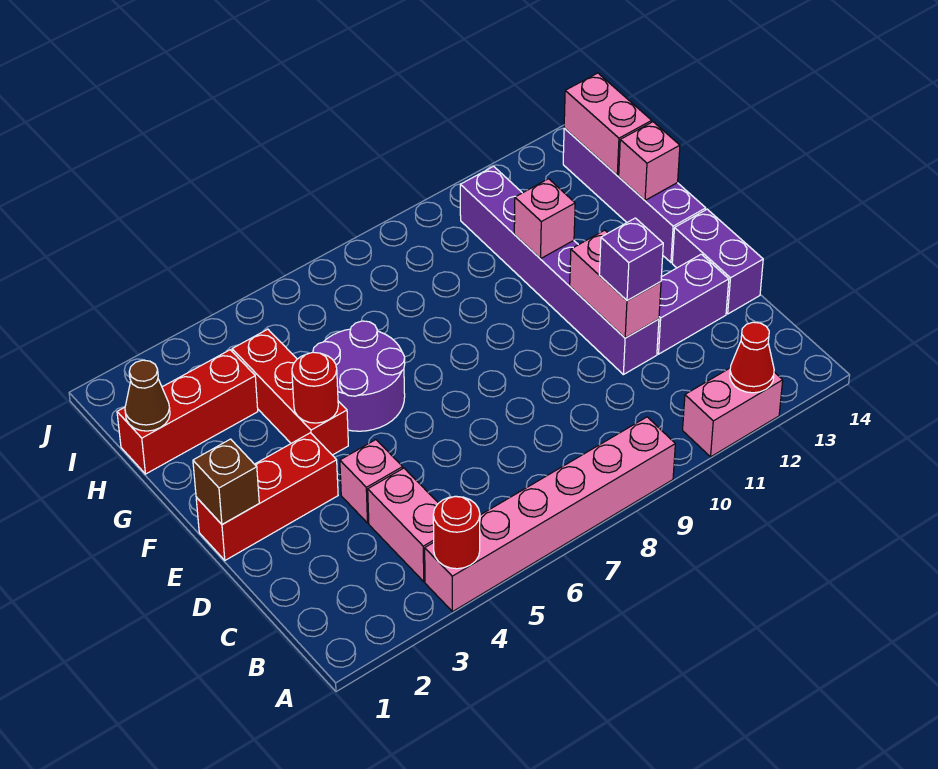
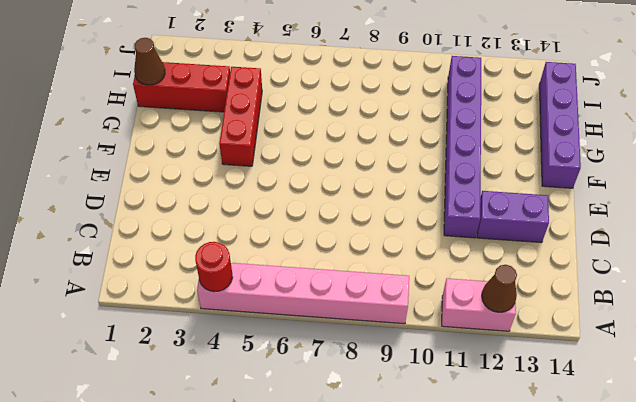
brown cone A12 level 2 -> red cone A12 level 2
none -> pink brick B4:C4 level 1
none -> pink brick D4 level 1
none -> purple brick D14:E14 level 1

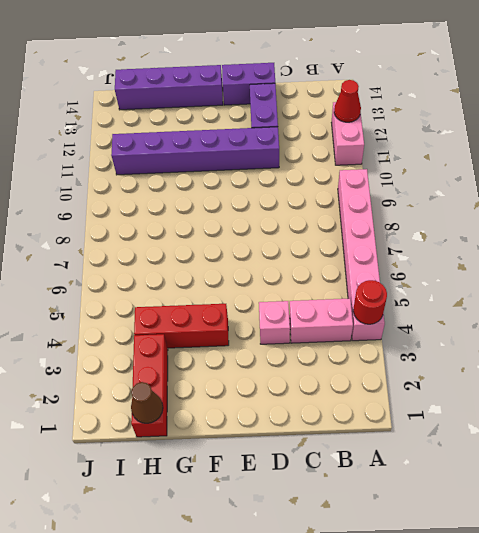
none -> red brick E1:E3 level 1
none -> purple round brick F5:G6 level 1
none -> pink brick D11:E11 level 2

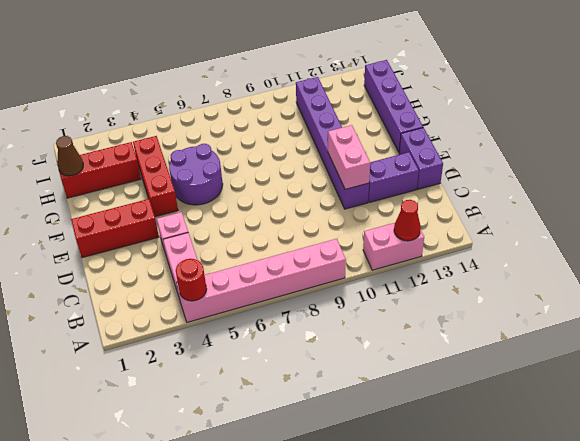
none -> brown brick E1 level 2
none -> red round brick F4 level 2
none -> pink brick G11 level 2

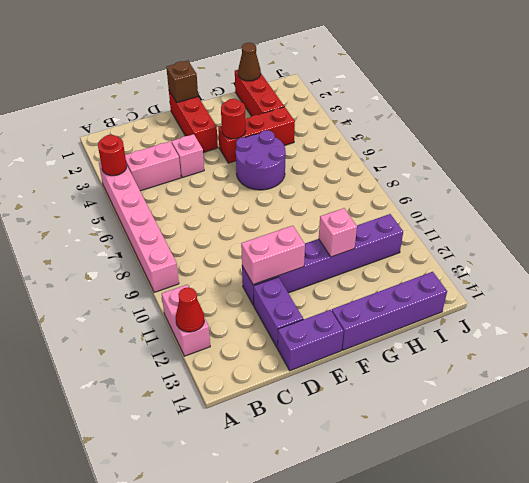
none -> pink brick G14 level 2
none -> pink brick H14:I14 level 2
none -> purple brick D11 level 3

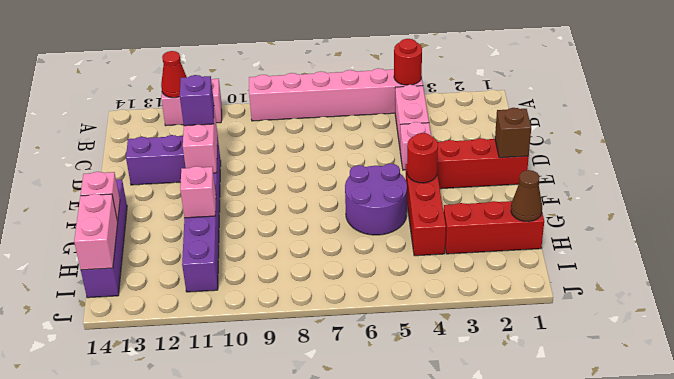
none -> purple brick D14:E14 level 1

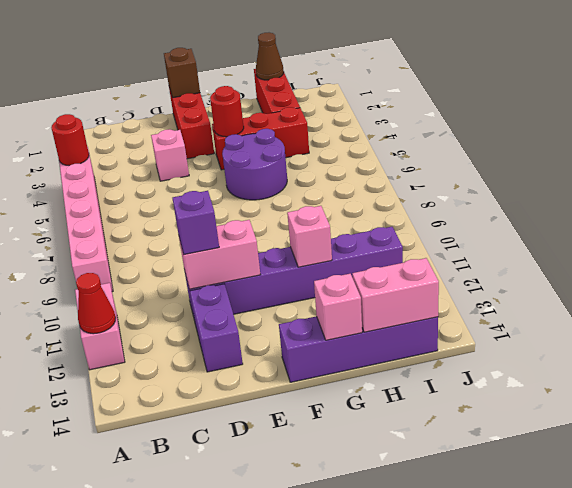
none -> pink brick B4:C4 level 1
none -> purple brick D14:E14 level 1

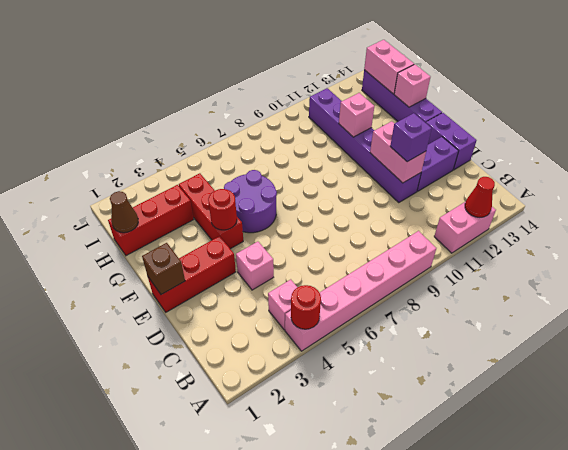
pink brick B4 level 1 -> pink brick B4:C4 level 1

